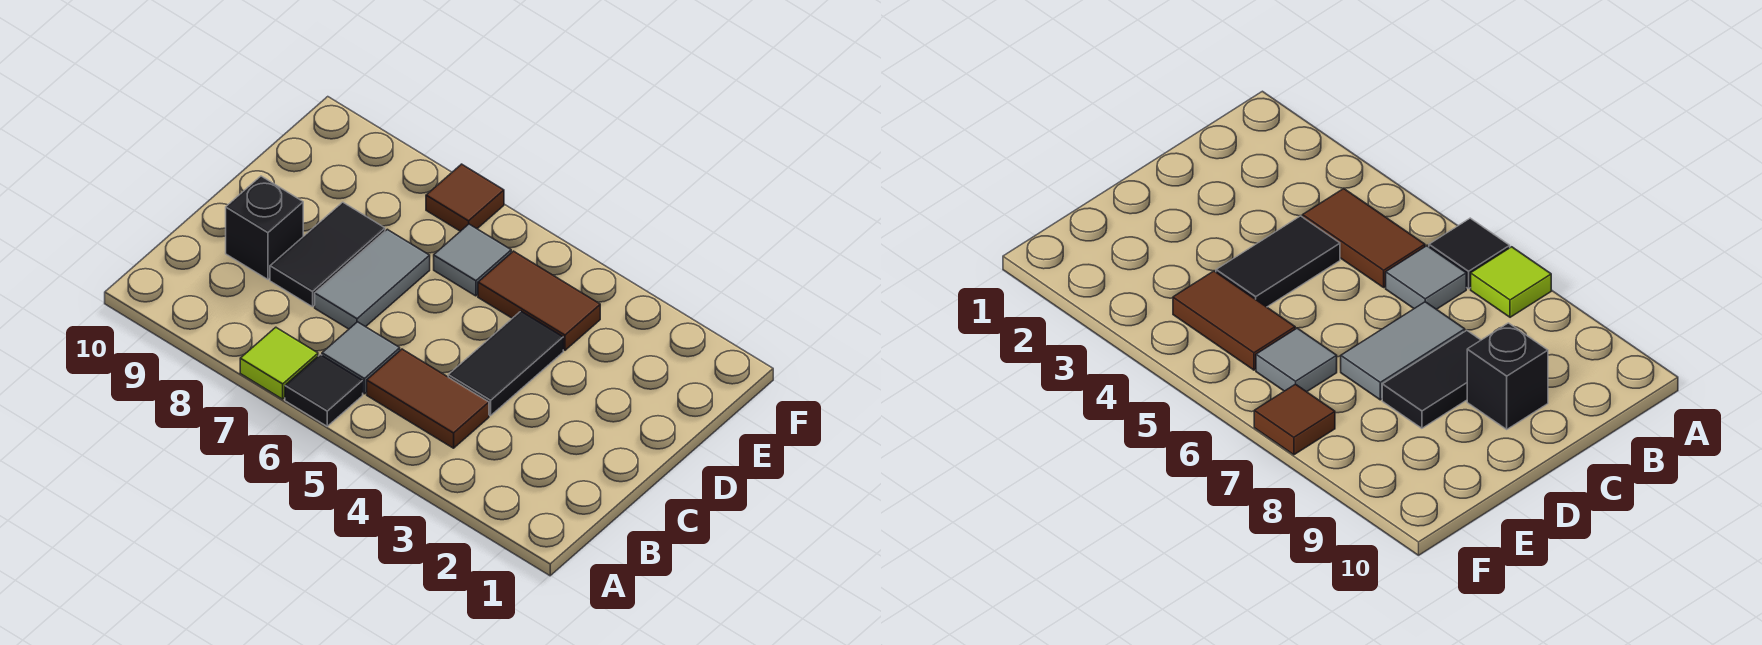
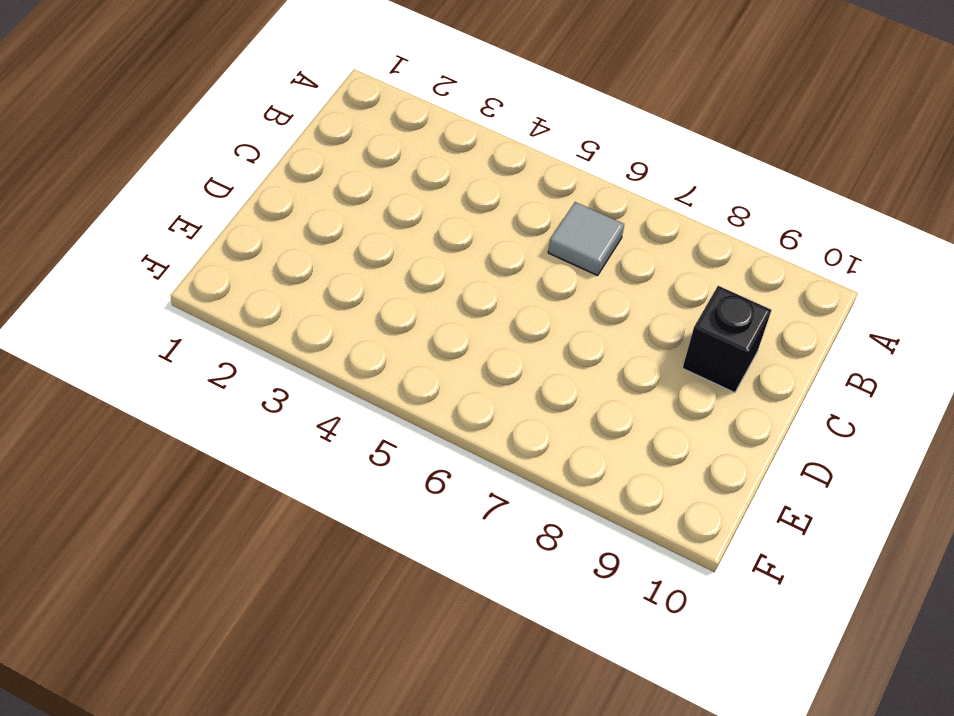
none -> black tile A6 level 1
none -> lime tile A7 level 1

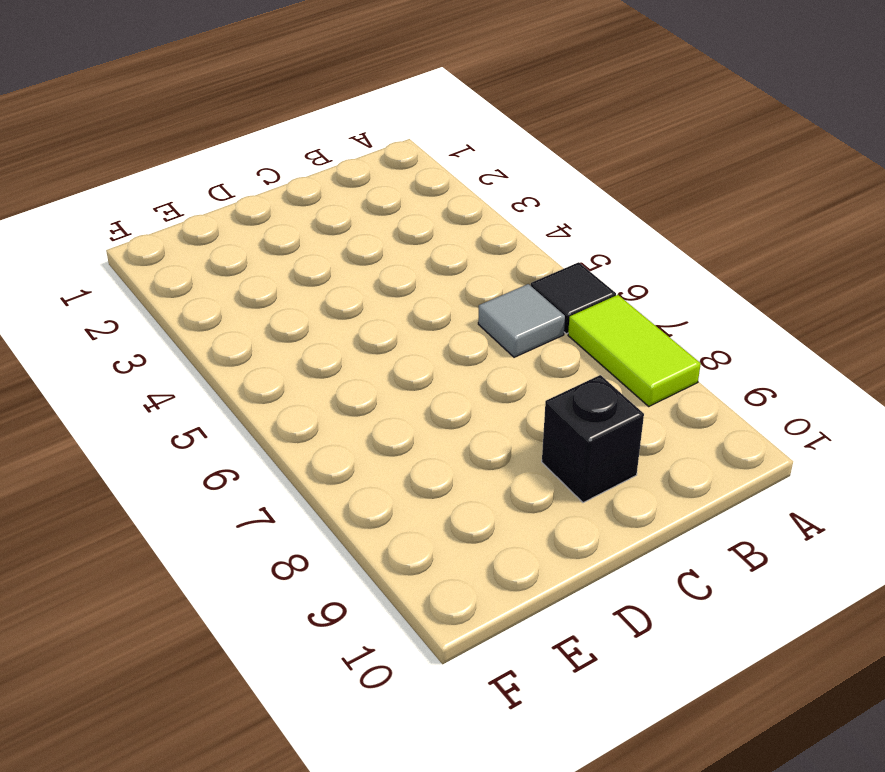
lime tile A7:A8 level 1 -> lime tile A7 level 1
none -> brown tile B4:B5 level 1
none -> black tile C4:D4 level 1

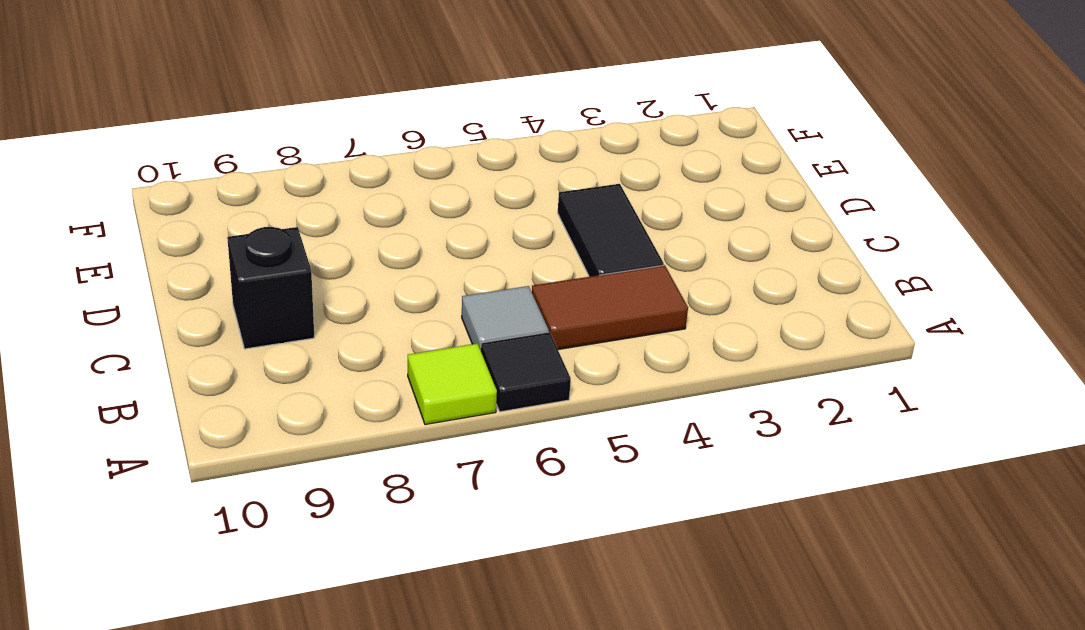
none -> grey tile C7:D7 level 1
none -> black tile C8:D8 level 1

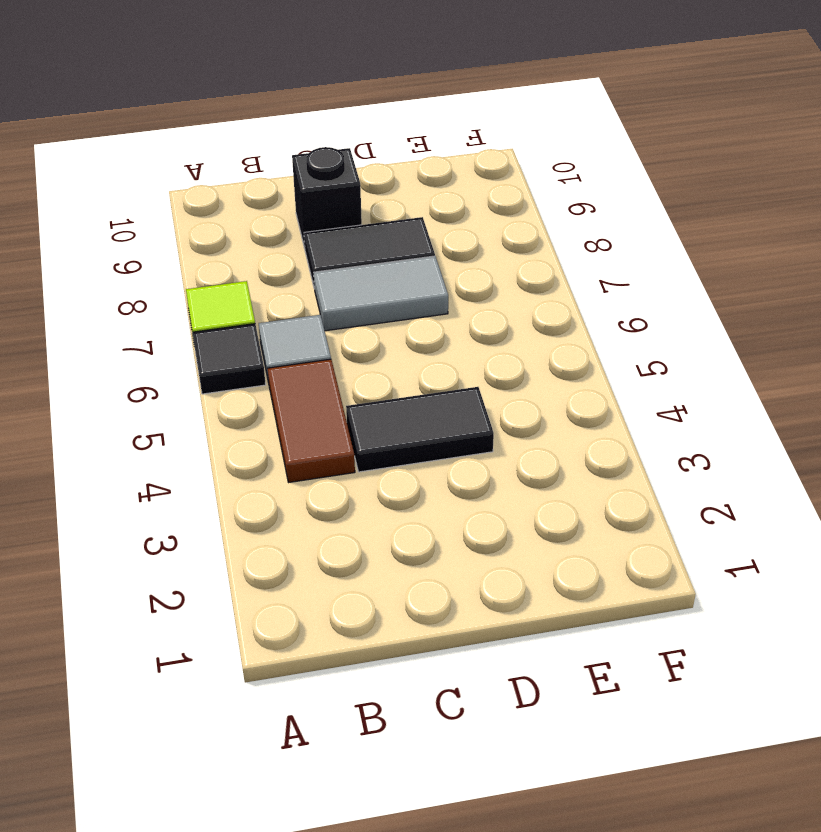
none -> brown tile E4:E5 level 1
none -> grey tile E6 level 1

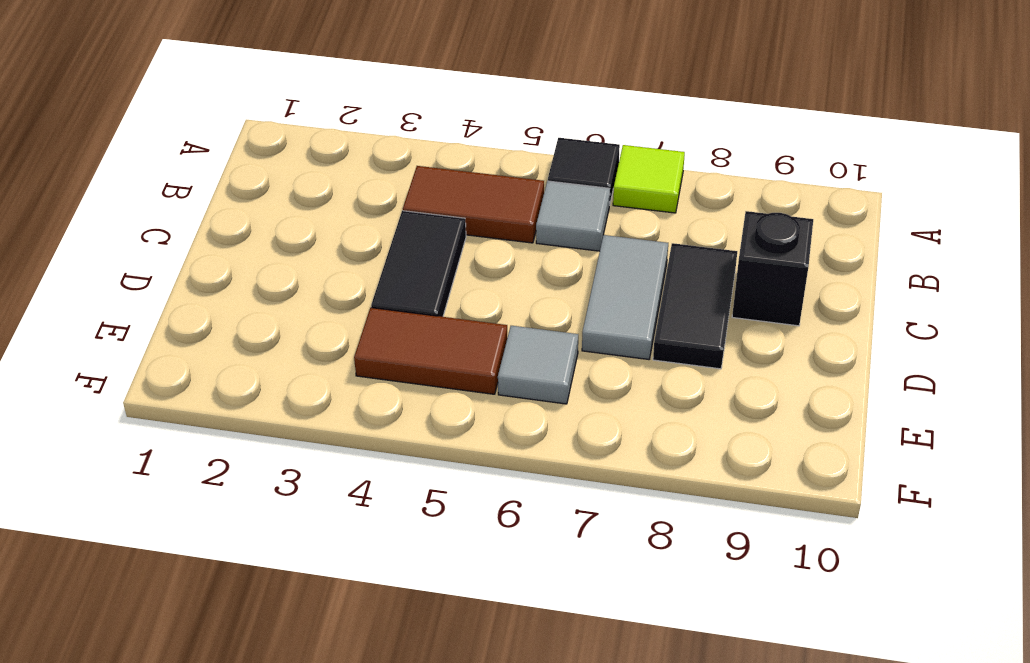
none -> brown tile F7 level 1

